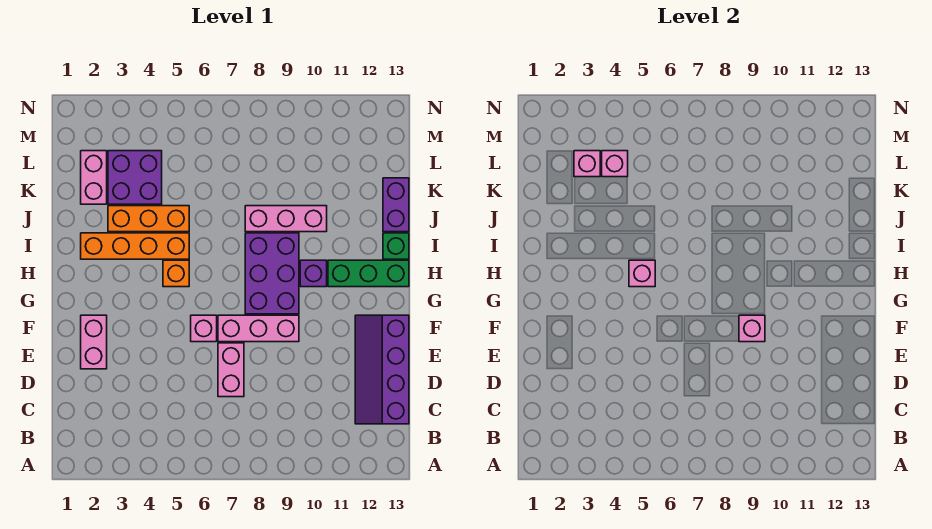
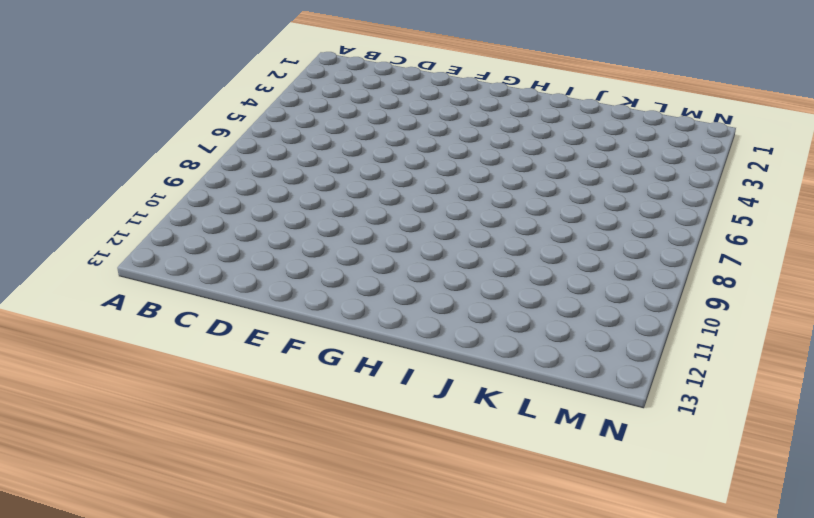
none -> purple slope C12:F13 level 1 top 13
none -> pink brick D7:E7 level 1
none -> pink brick E2:F2 level 1

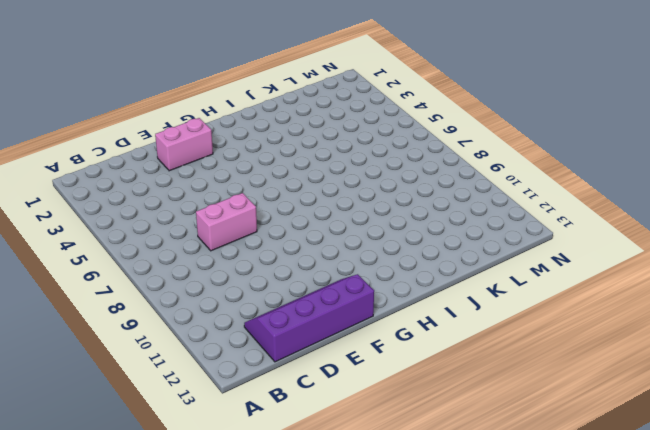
none -> pink brick F6 level 1
none -> pink brick F7:F9 level 1
none -> purple brick G8:I9 level 1

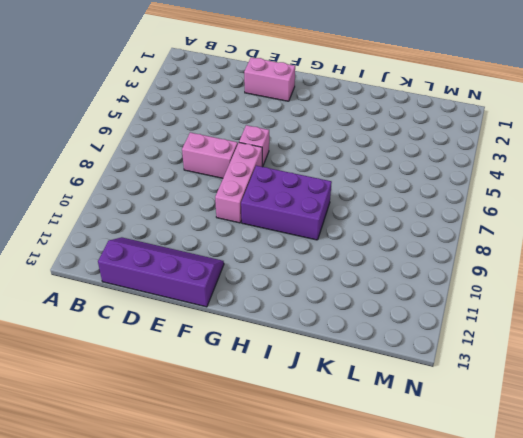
none -> orange brick H5 level 1
none -> purple brick H10 level 1
none -> green brick H11:H13 level 1

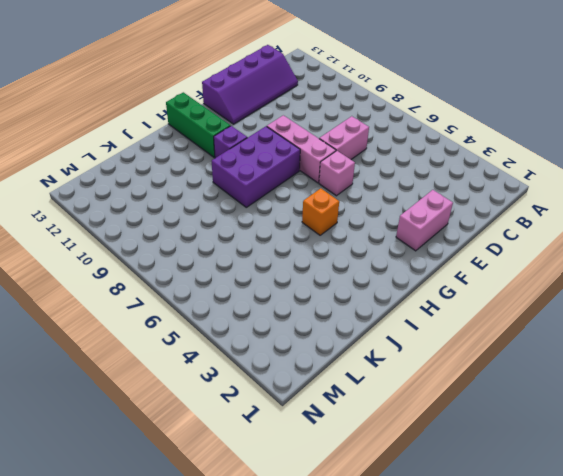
none -> orange brick I2:I5 level 1
none -> green brick I13 level 1
none -> orange brick J3:J5 level 1

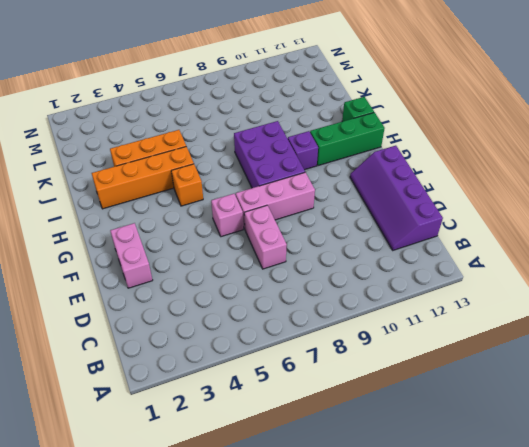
none -> pink brick J8:J10 level 1
none -> purple brick J13:K13 level 1
none -> pink brick K2:L2 level 1

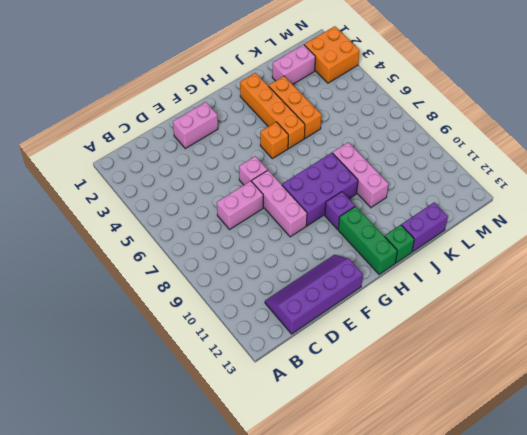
orange brick M2:N3 level 1 -> none
none -> purple brick K3:L4 level 1
none -> pink brick F9 level 2
none -> pink brick H5 level 2

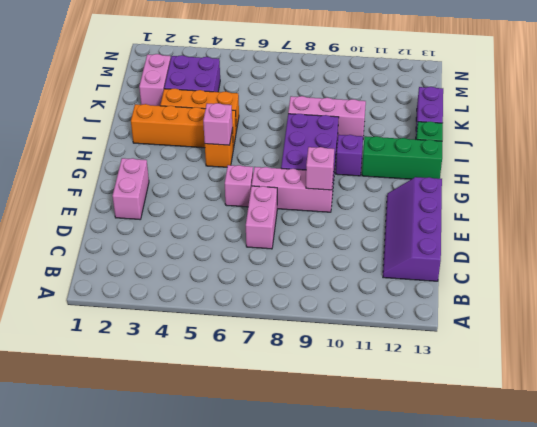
none -> pink brick L3 level 2
none -> pink brick L4 level 2

